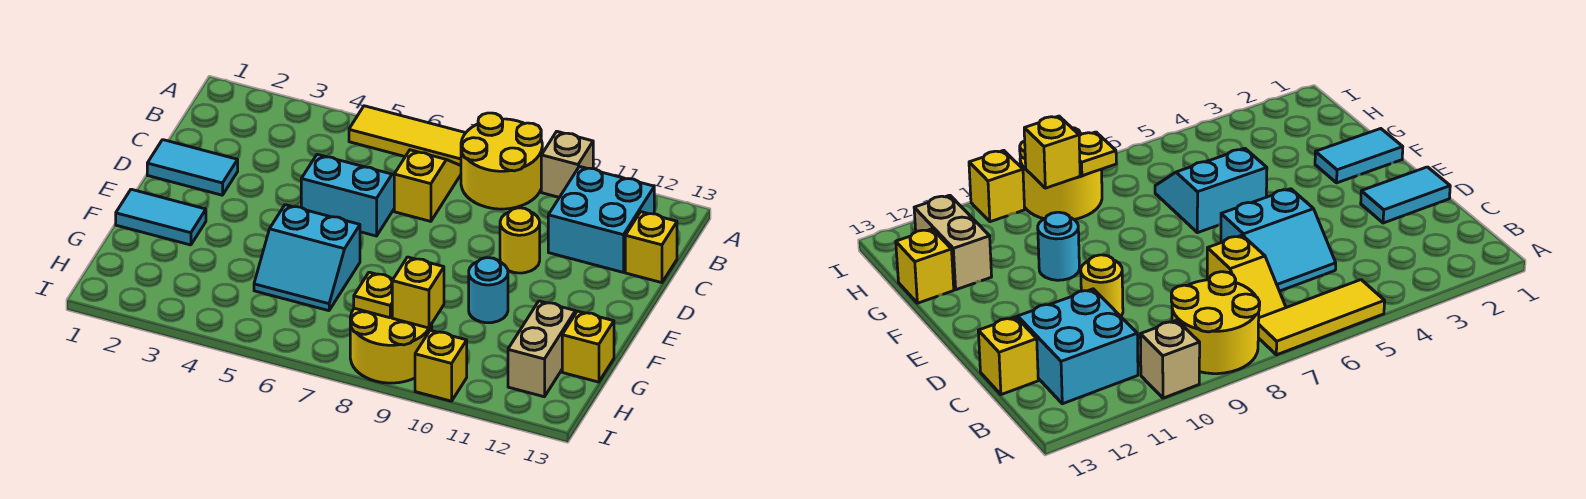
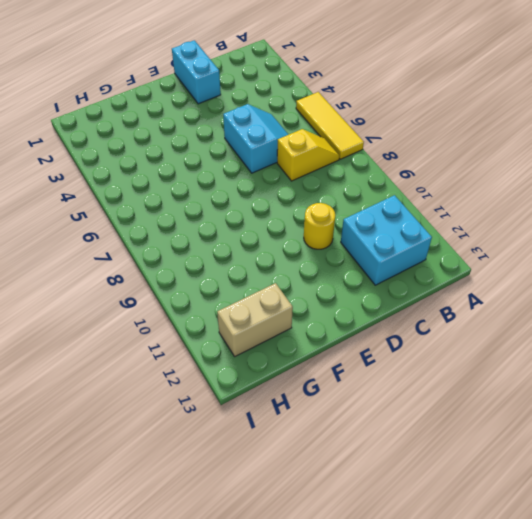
cyan brick D1:D2 level 1 -> cyan tile D1:D2 level 1
none -> yellow round brick A8:B9 level 1
none -> tan brick A10 level 1
none -> yellow brick C13 level 1

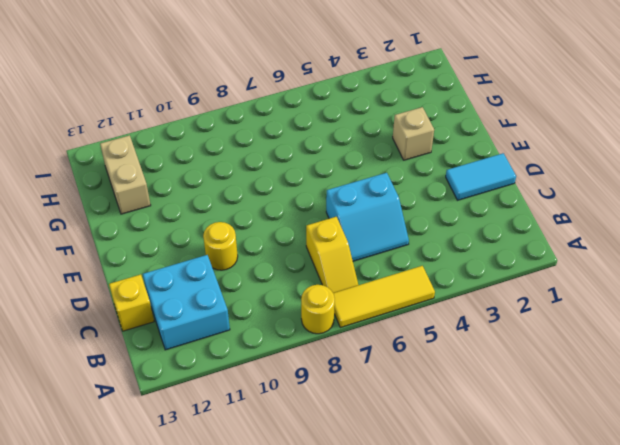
yellow round brick A8 level 1 -> yellow round brick A8:B9 level 1
tan brick F3 level 1 -> tan brick A10 level 1
none -> cyan tile F1:F2 level 1
none -> cyan slope F5:G6 level 1 top F
none -> cyan round brick F10 level 1

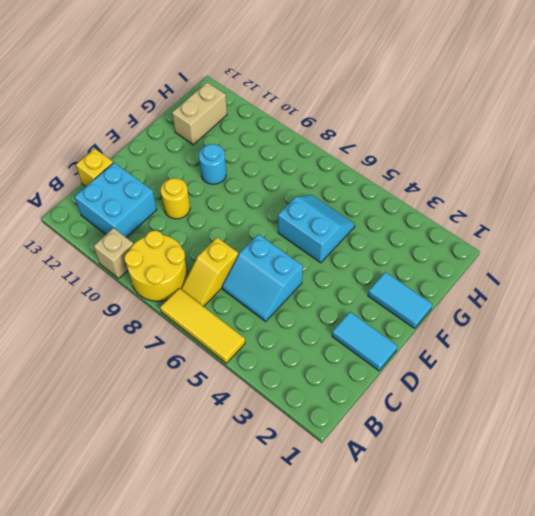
none -> yellow brick G13 level 1
none -> yellow round brick H8:I9 level 1
none -> yellow brick I10 level 1

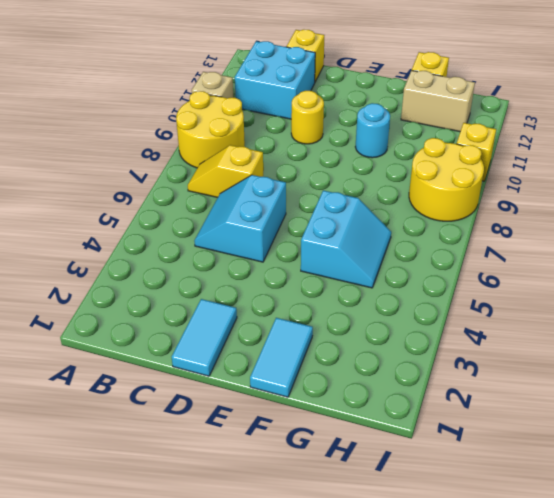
none -> yellow tile A5:A7 level 1
none -> yellow plate H8 level 2
none -> yellow brick H9 level 2

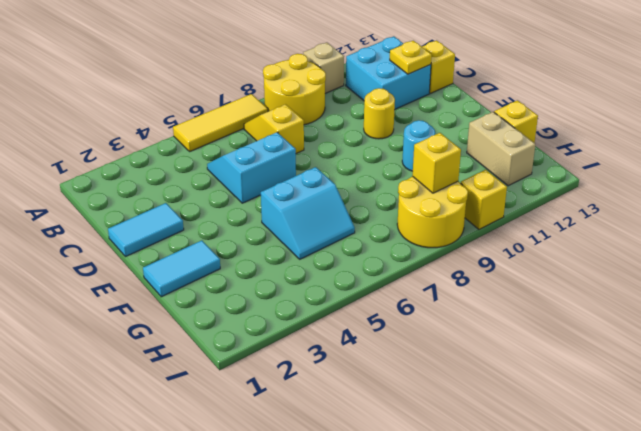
yellow plate C12 level 2 -> yellow plate H8 level 2

